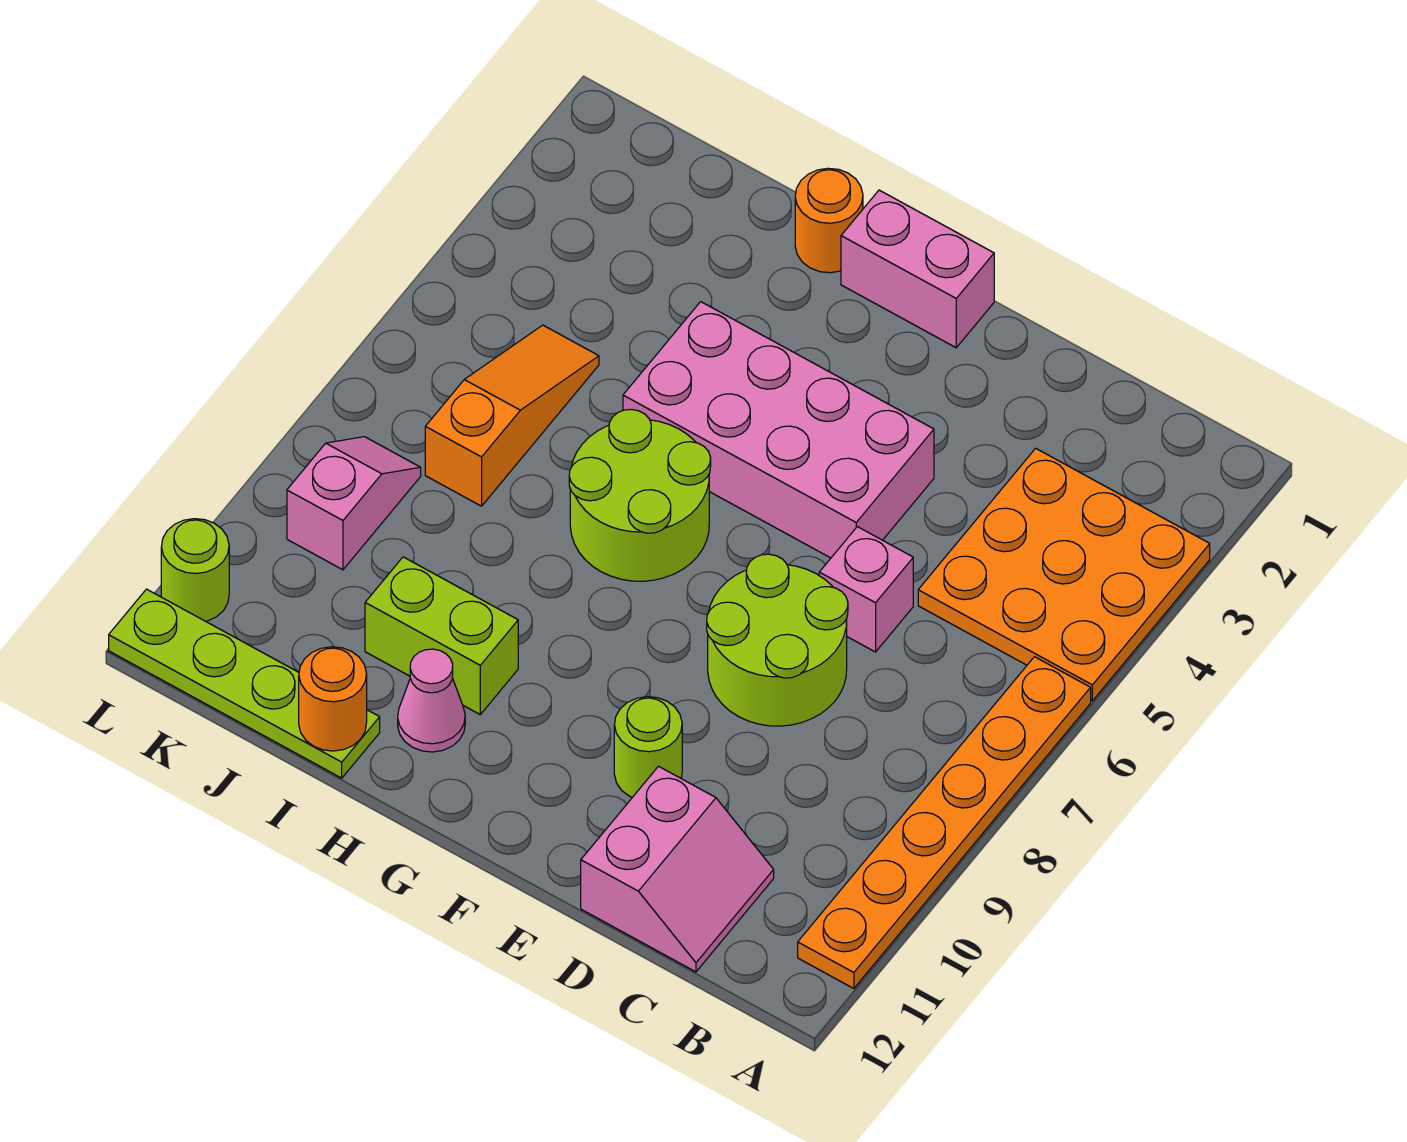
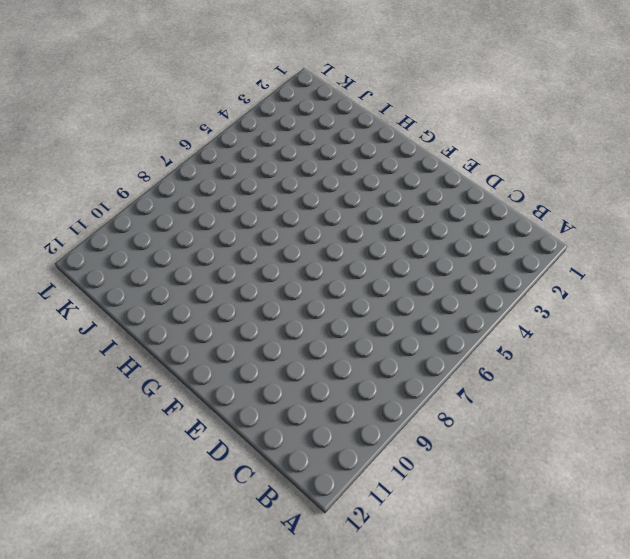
none -> orange plate A3:C5 level 1
none -> orange plate A6:A11 level 1
none -> pink slope C11:D12 level 1 top D

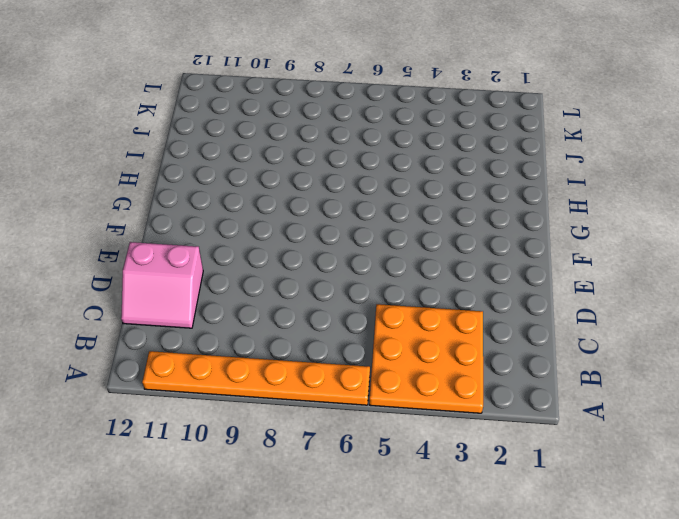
none -> pink brick D6 level 1
none -> lime round brick D7:E8 level 1
none -> pink brick E4:H5 level 1

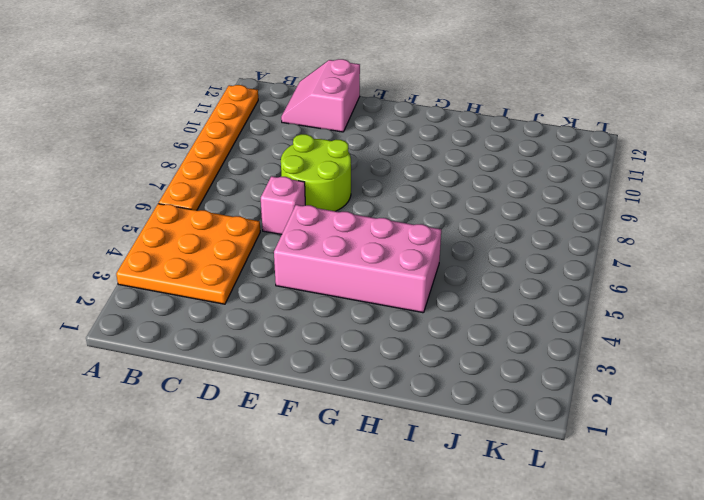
none -> lime round brick E10 level 1
none -> pink brick F1:G1 level 1
none -> lime round brick G6:H7 level 1

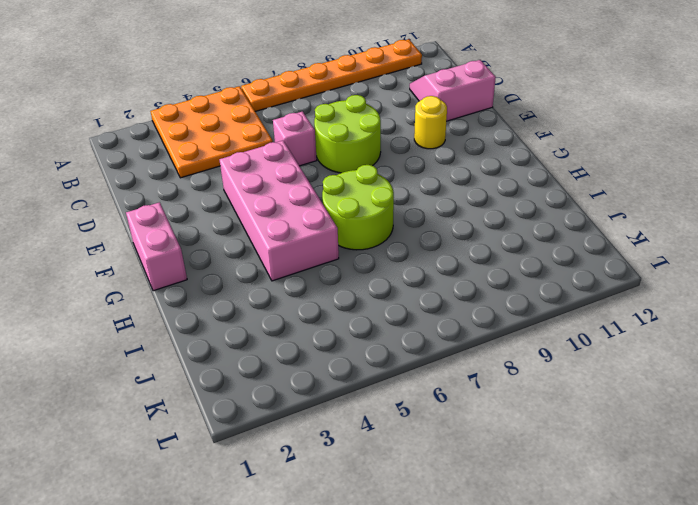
yellow round brick E10 level 1 -> lime round brick E10 level 1
none -> orange round brick H1 level 1
none -> lime brick H10:I10 level 1
none -> pink cone H11 level 1

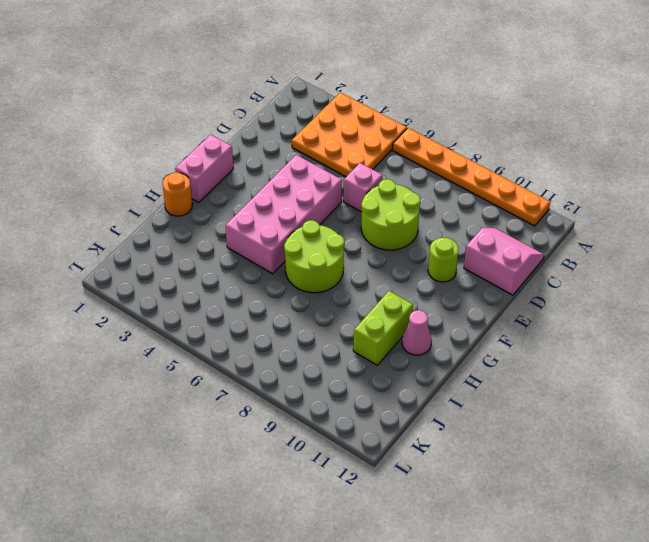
none -> lime plate I12:L12 level 1
none -> orange slope J5:J7 level 1 top 7
none -> pink slope K8:K9 level 1 top 9

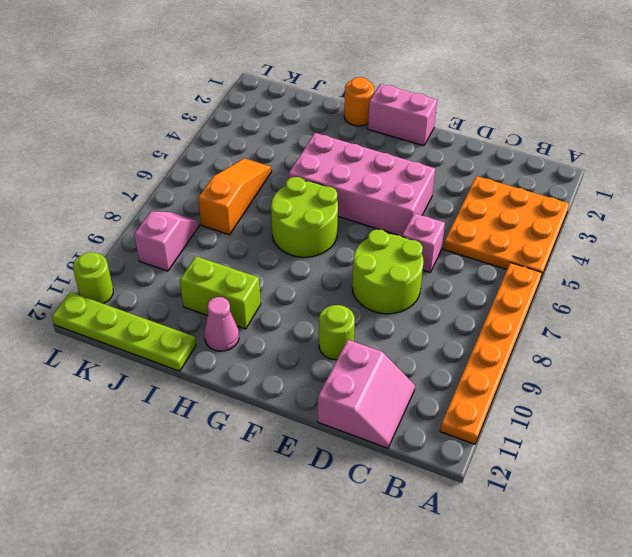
none -> orange round brick I12 level 2

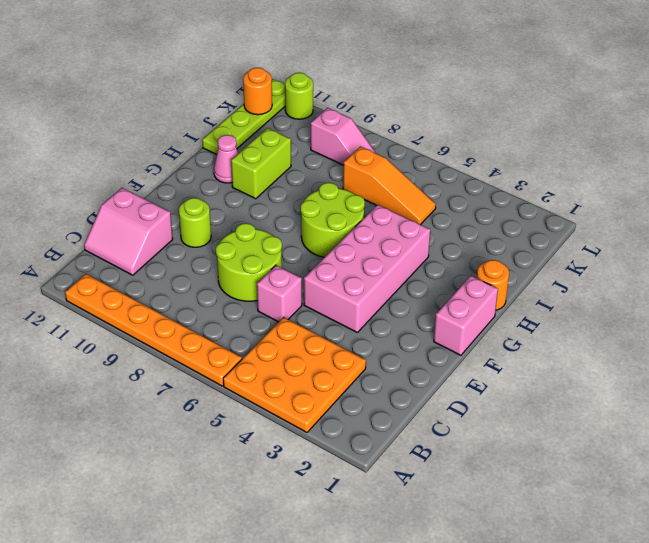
orange round brick K12 level 2 -> orange round brick I12 level 2

